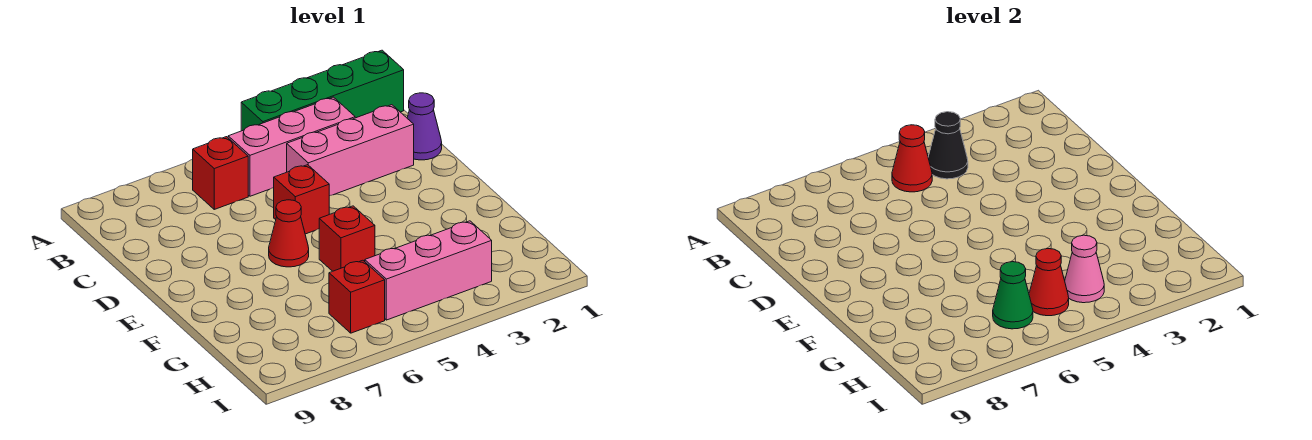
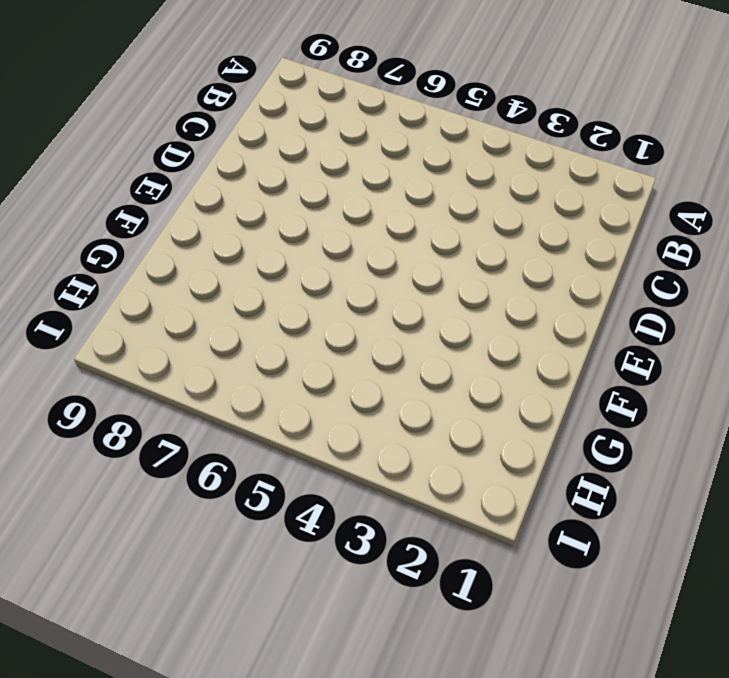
none -> green brick A1:A4 level 1
none -> pink brick B3:B5 level 1
none -> red brick B6 level 1

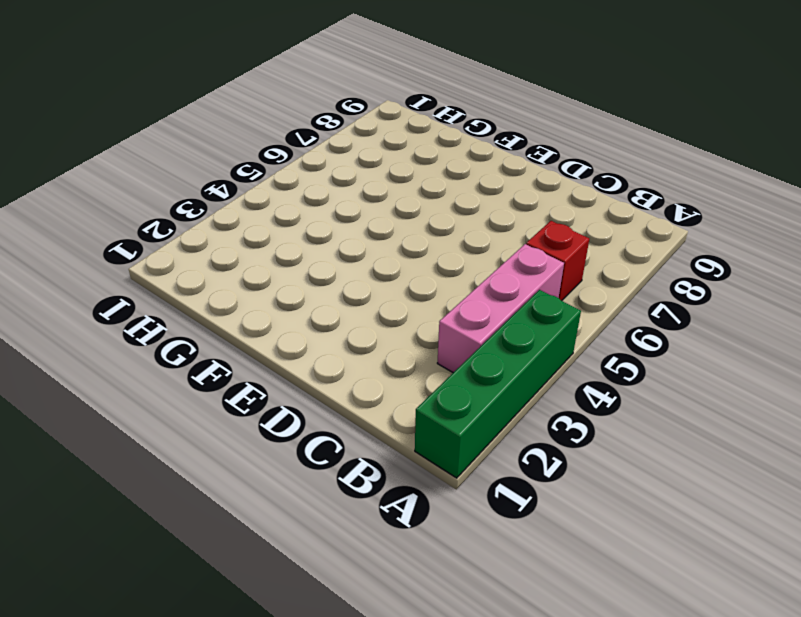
none -> purple cone C1 level 1
none -> pink brick C2:C4 level 1
none -> red brick D5 level 1

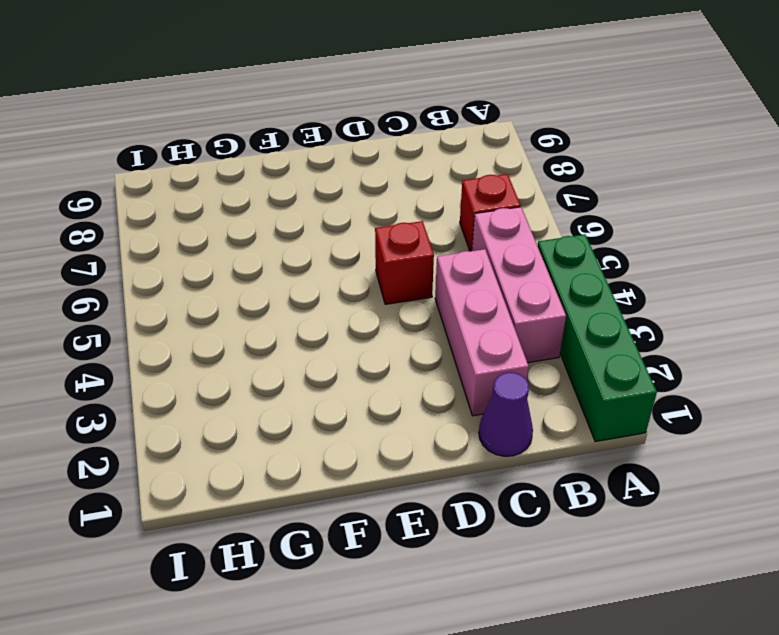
none -> red cone E6 level 1
none -> red brick F5 level 1
none -> pink brick H3:H5 level 1

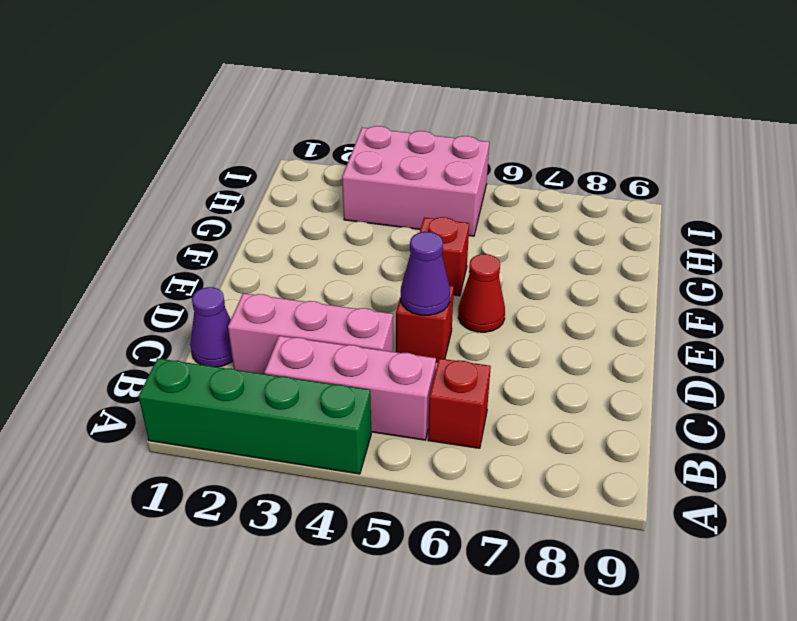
purple cone D5 level 2 -> none
pink brick H3:I5 level 1 -> pink brick H3:H5 level 1
none -> red brick H6 level 1
none -> black cone B4 level 2
none -> red cone B5 level 2

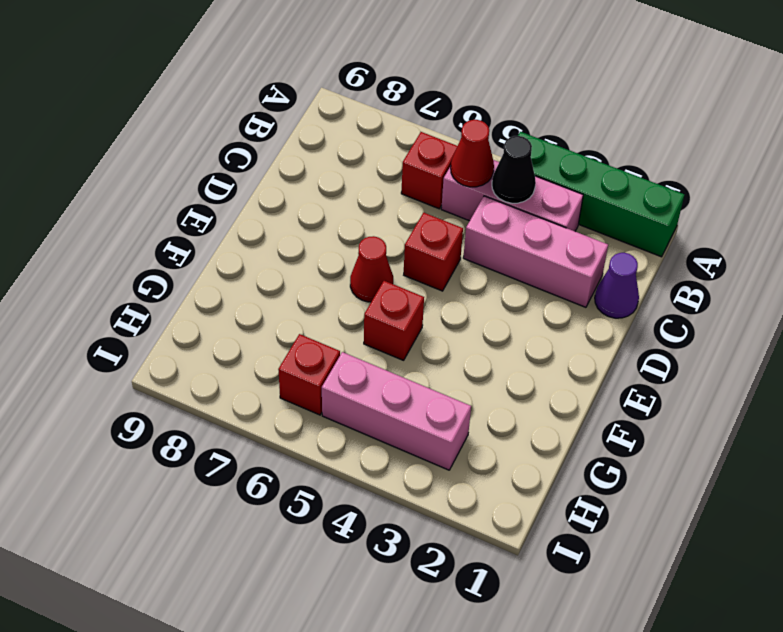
none -> pink cone H4 level 2
none -> red cone H5 level 2
none -> green cone H6 level 2

